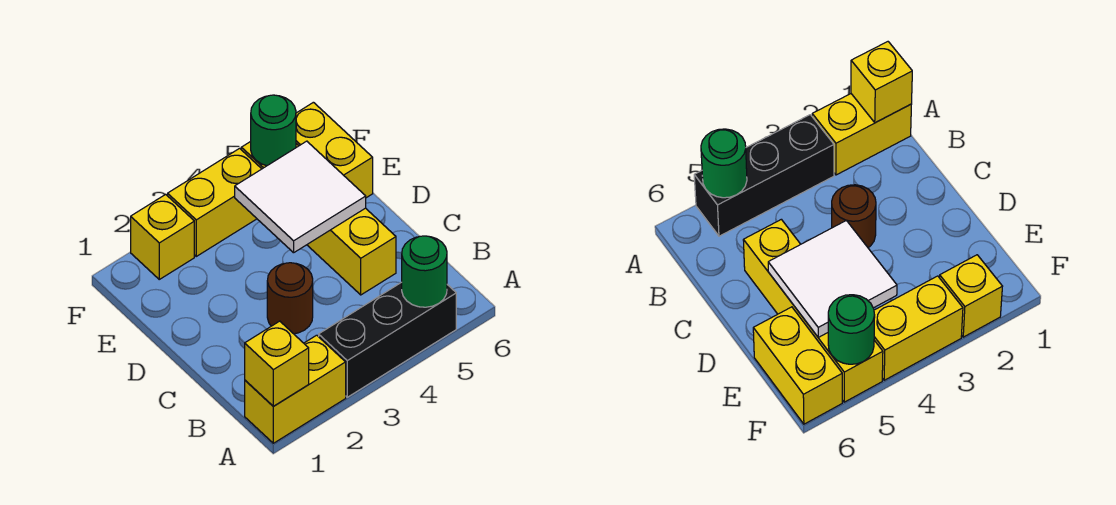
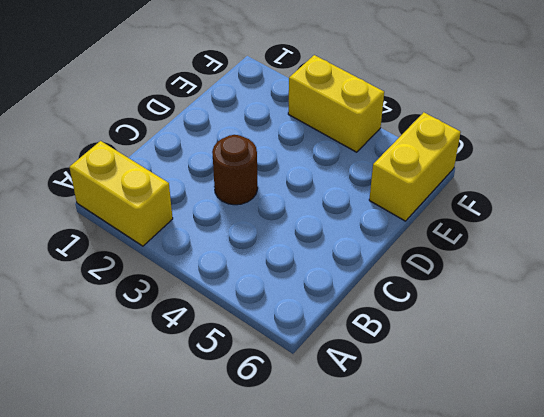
none -> black brick A3:A5 level 1
none -> yellow brick C5:F5 level 1

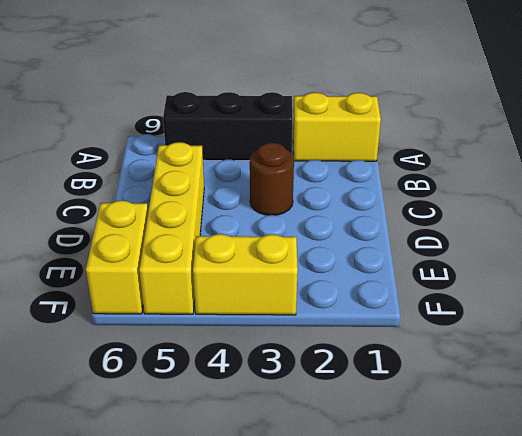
none -> yellow brick F2 level 1
none -> yellow brick A1 level 2

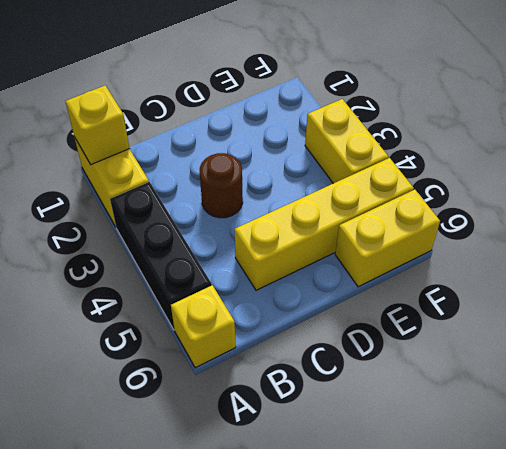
yellow brick A6 level 1 -> yellow brick F2 level 1
none -> green round brick A5 level 2
none -> white tile D4:E5 level 2

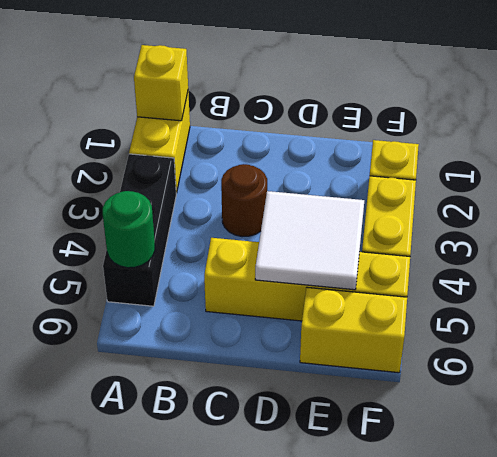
none -> green round brick F5 level 2

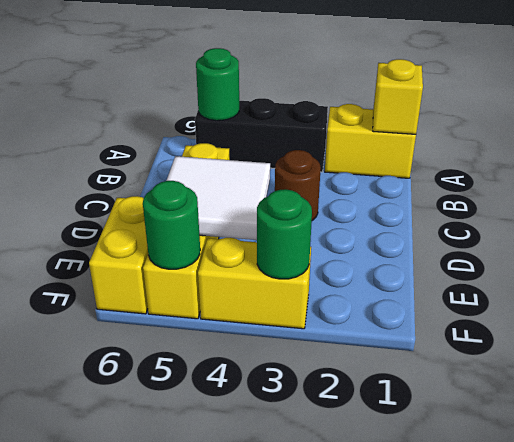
green round brick F3 level 2 -> none
none -> yellow brick F2 level 1

